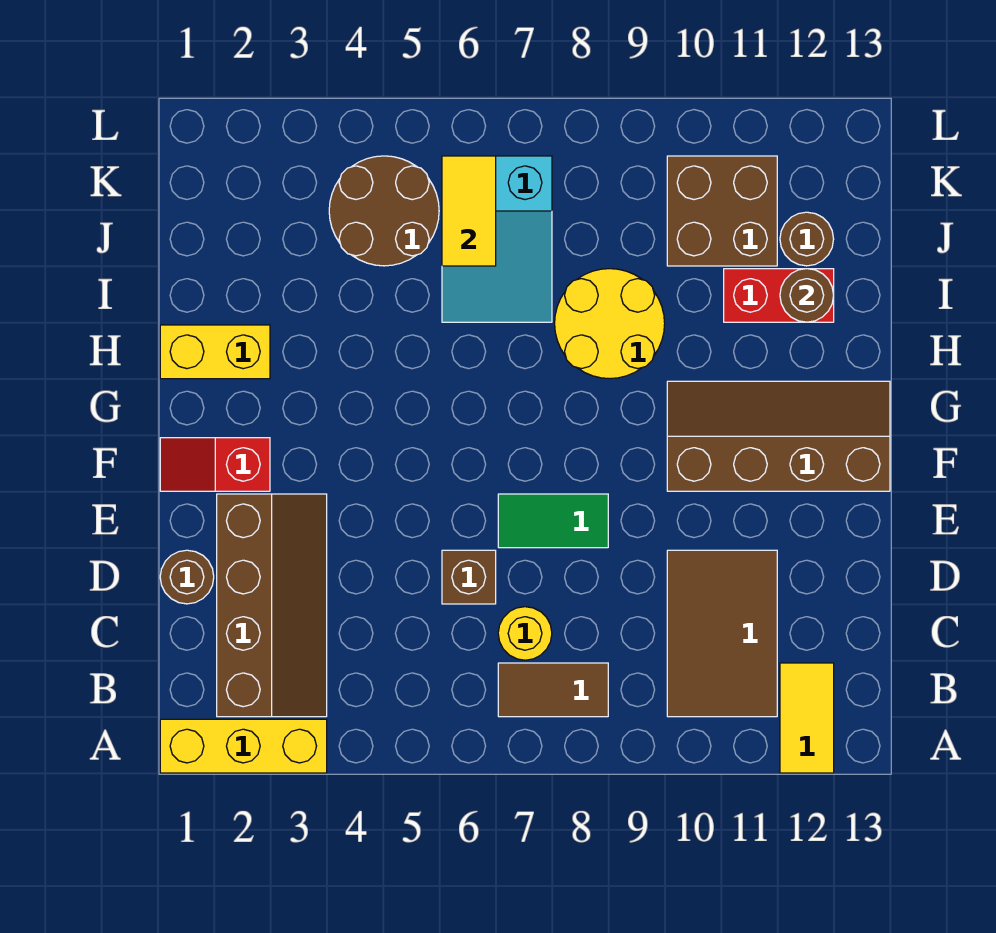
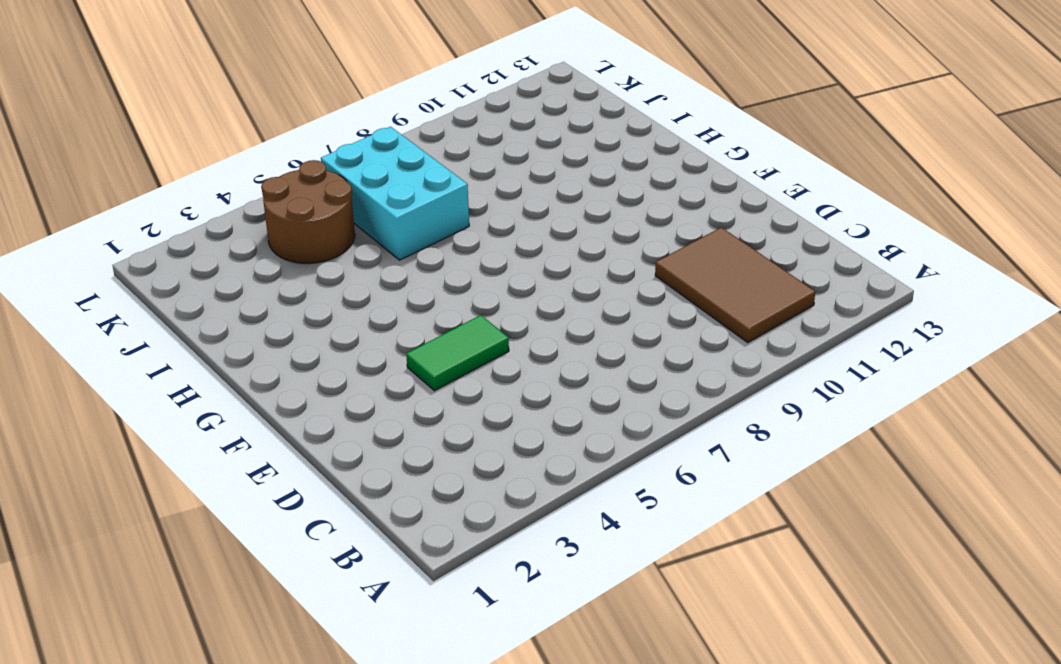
green tile E4:E5 level 1 -> green tile E7:E8 level 1
cyan brick I6:K7 level 1 -> cyan slope I6:K7 level 1 top K
none -> yellow brick A1:A3 level 1
none -> yellow tile A12:B12 level 1
none -> brown slope B2:E3 level 1 top 2

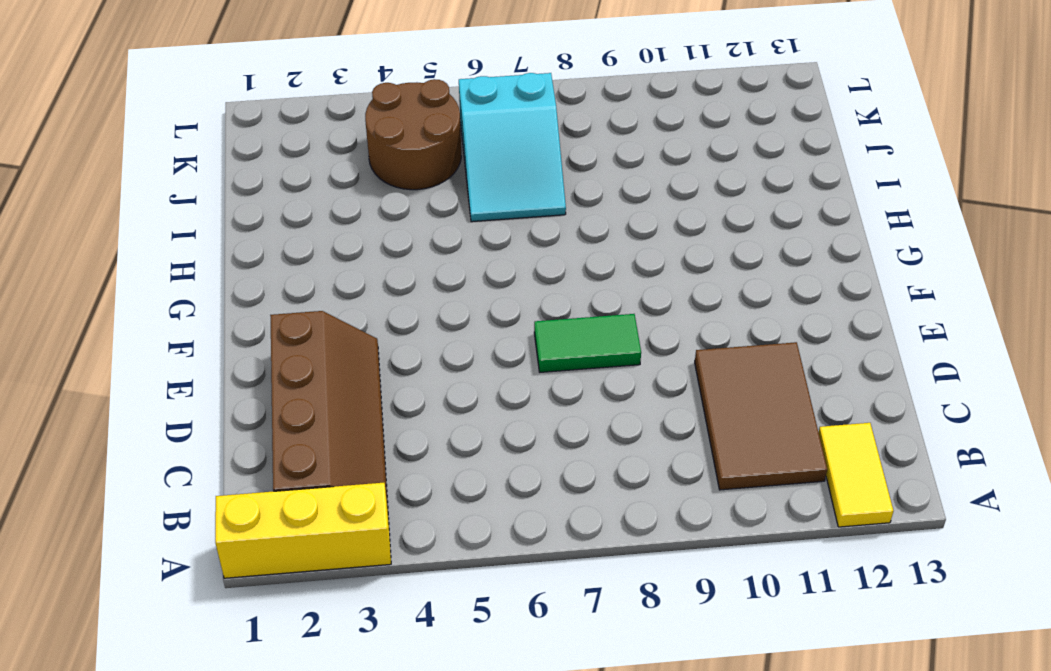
none -> brown tile B7:B8 level 1
none -> yellow round brick C7 level 1
none -> brown round brick D1 level 1

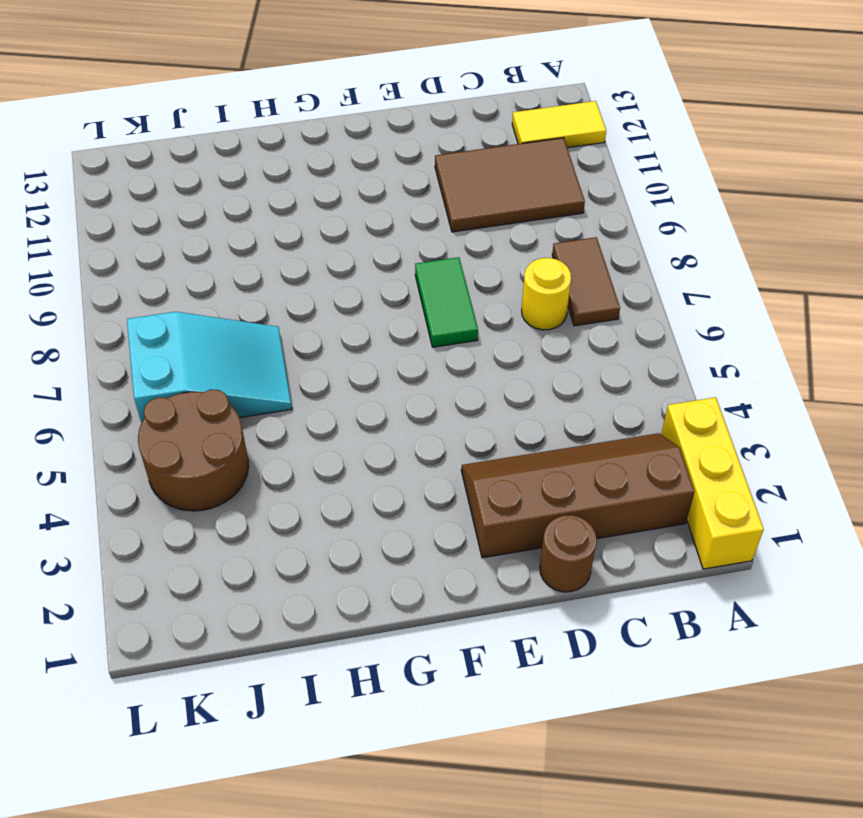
none -> brown brick D6 level 1
none -> red slope F1:F2 level 1 top 2
none -> brown slope F10:G13 level 1 top F

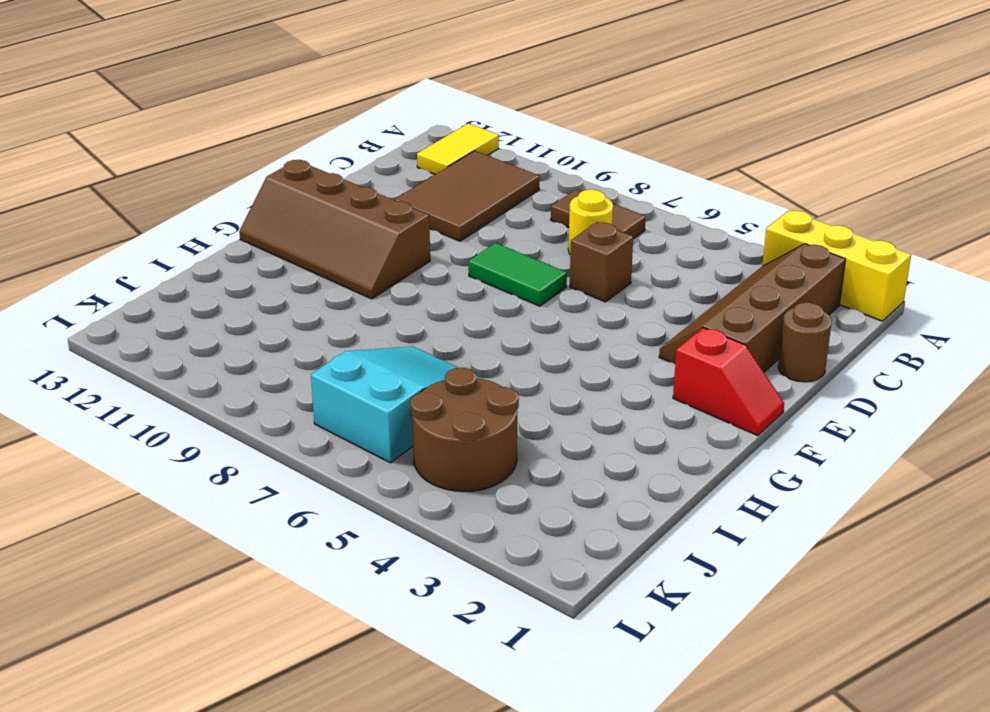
none -> yellow brick H1:H2 level 1
none -> yellow round brick H8:I9 level 1
none -> red brick I11:I12 level 1

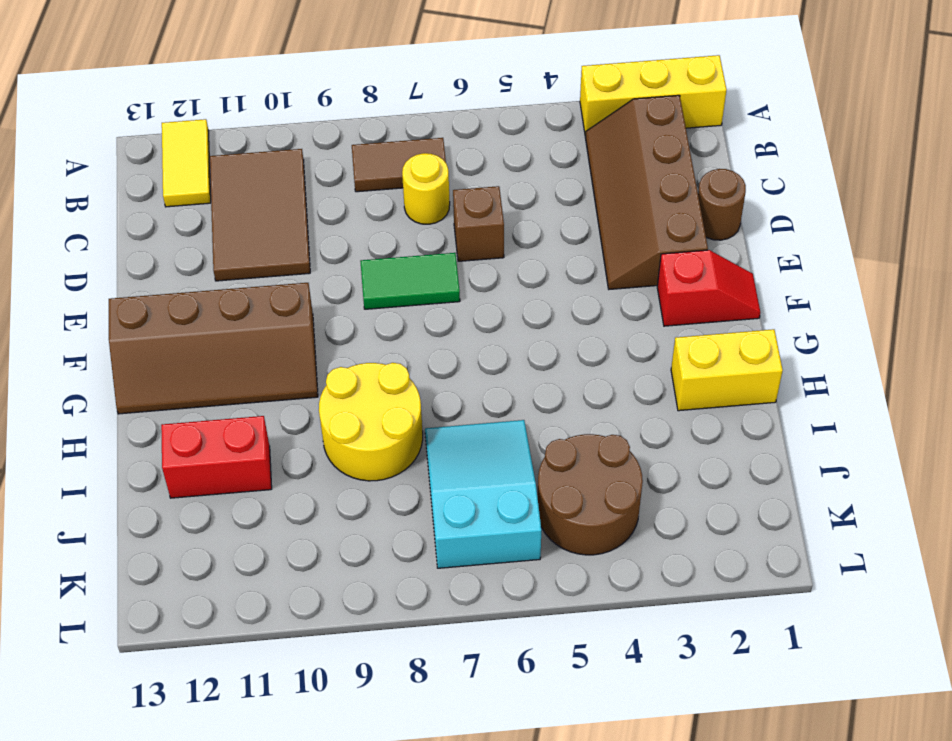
none -> brown brick J10:K11 level 1
none -> brown round brick J12 level 1
none -> brown round brick I12 level 2

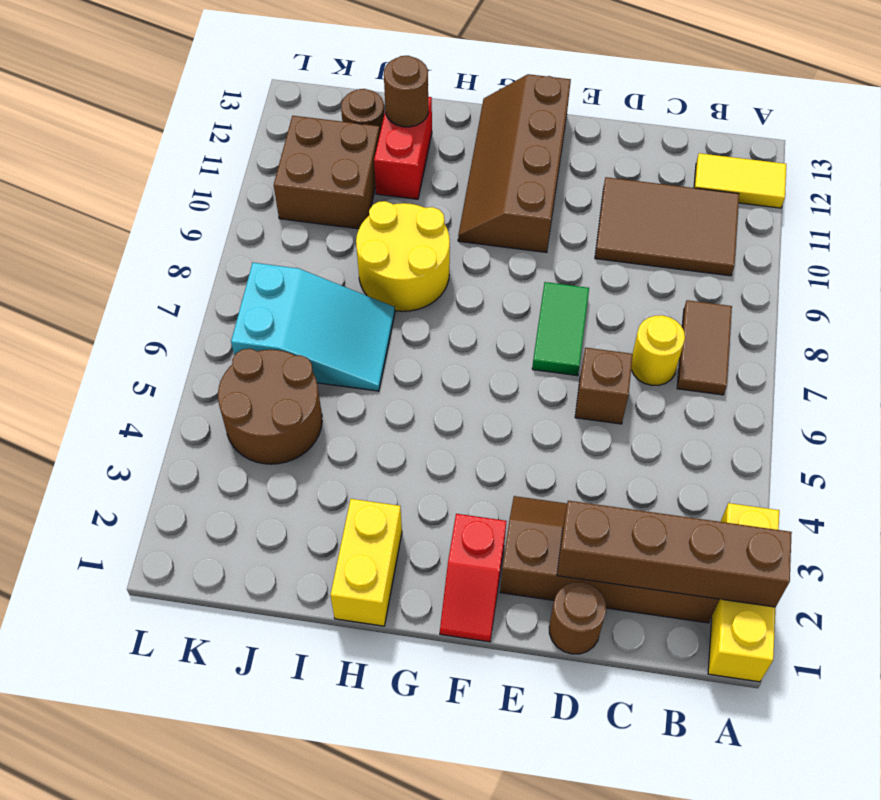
brown brick A2:D2 level 2 -> none
none -> yellow tile J6:K6 level 2

